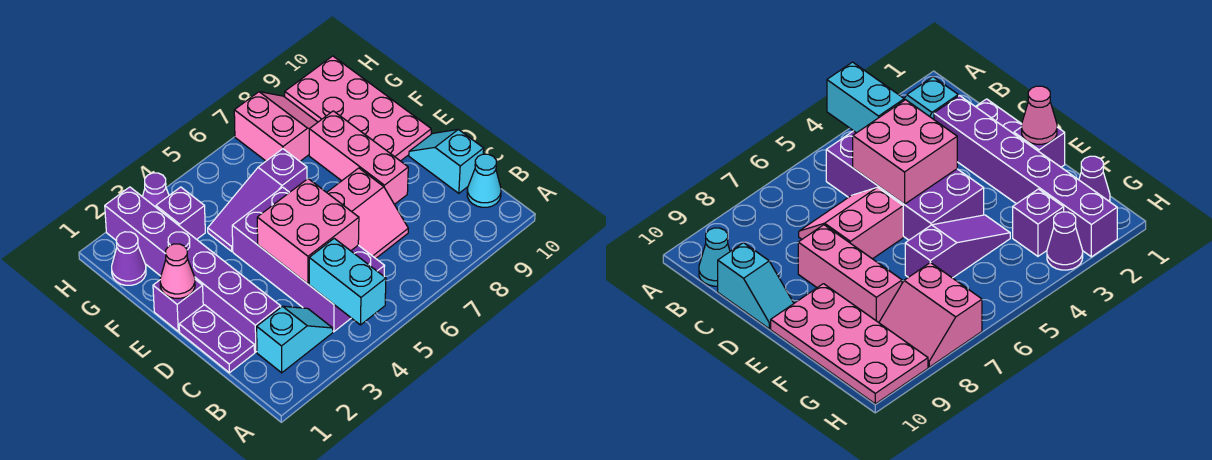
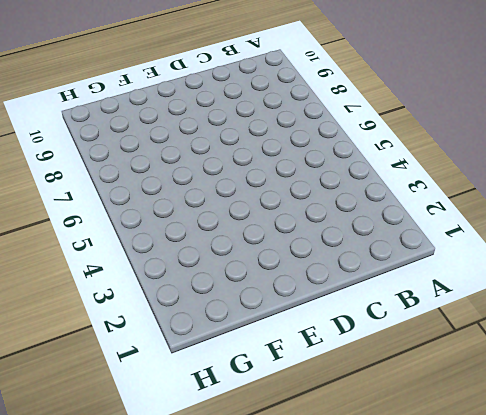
none -> cyan slope B2:B3 level 1 top 2
none -> purple brick B4:E5 level 1
none -> cyan cone B10 level 1

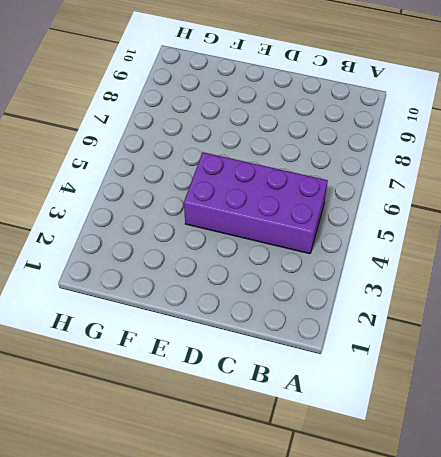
none -> cyan slope B2:B3 level 1 top 2
none -> cyan cone B10 level 1
none -> purple plate C1:D1 level 1

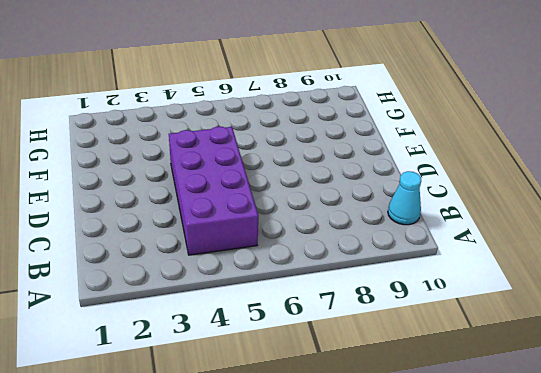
none -> cyan slope B2:B3 level 1 top 2
none -> purple plate C1:D1 level 1
none -> purple brick C2:H2 level 1

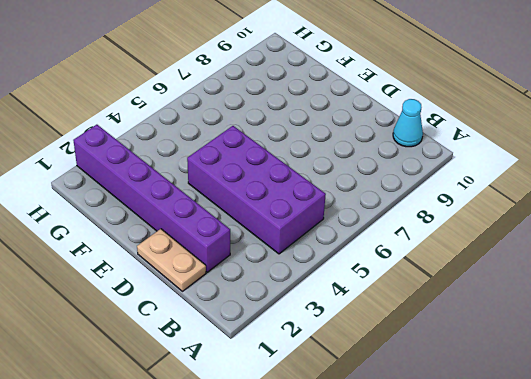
tan plate C1:D1 level 1 -> purple plate C1:D1 level 1
none -> cyan slope B2:B3 level 1 top 2
none -> pink slope C6:D7 level 1 top D
none -> cyan slope C10:D10 level 1 top C

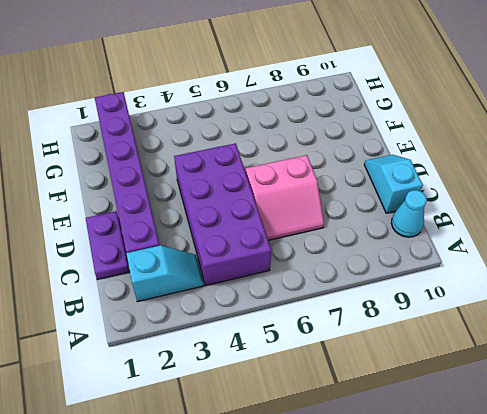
none -> pink brick D8:F8 level 1
none -> purple brick E1 level 1
none -> pink plate E9:H10 level 1

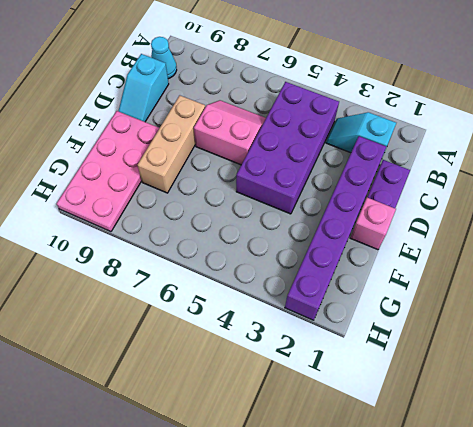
tan brick D8:F8 level 1 -> pink brick D8:F8 level 1
pink brick E1 level 1 -> purple brick E1 level 1
none -> purple slope F4:F6 level 1 top 6
none -> purple cone G1 level 1
none -> purple brick G3 level 1

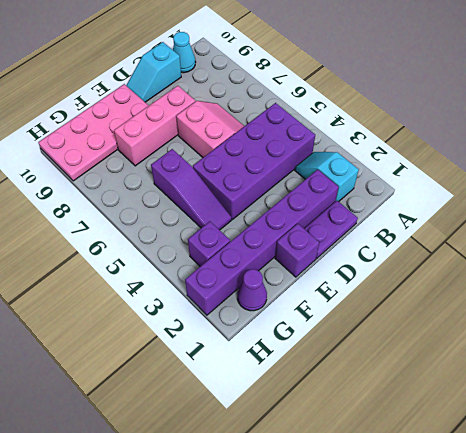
none -> pink slope G7:H8 level 1 top 7
none -> purple cone H3 level 1
none -> cyan brick A4:B4 level 2

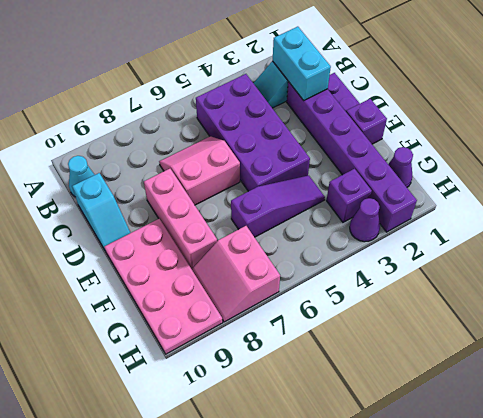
cyan brick B2:C2 level 2 -> cyan brick A4:B4 level 2
none -> pink brick C4:D5 level 2
none -> pink cone E1 level 2

